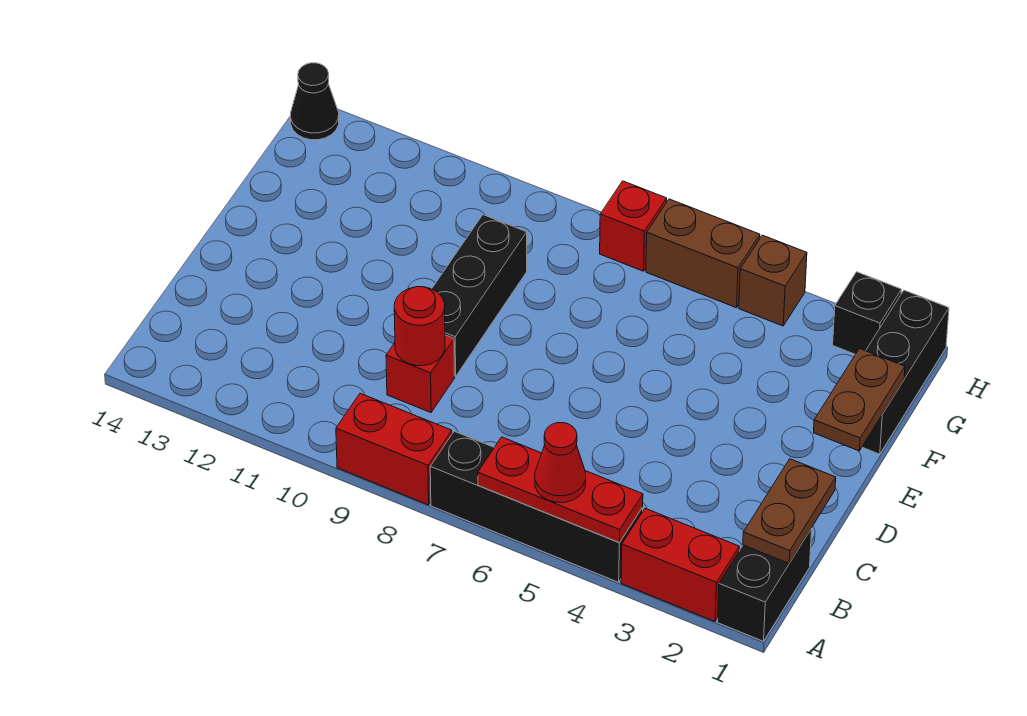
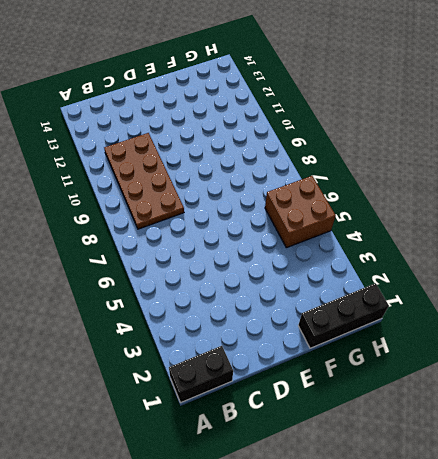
brown plate B8:C11 level 1 -> red brick C9 level 1
brown brick G5:H6 level 1 -> brown brick H5:H6 level 1
none -> red brick A2:A3 level 1
none -> black brick A4:A7 level 1
none -> red brick A8:A9 level 1

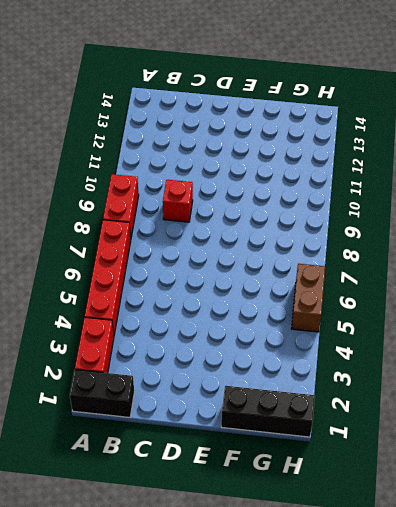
red brick A4:A7 level 1 -> black brick A4:A7 level 1
none -> black brick D9:F9 level 1
none -> black brick H2 level 1
none -> brown brick H4 level 1

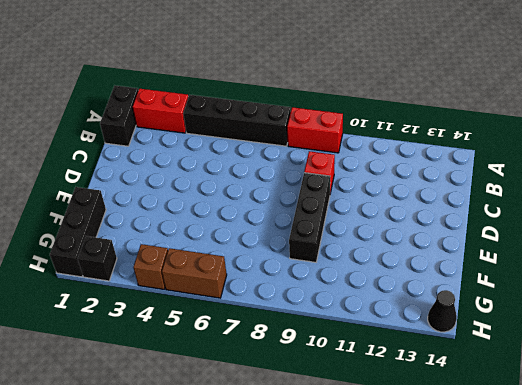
none -> red brick H7 level 1
none -> red plate A4:A6 level 2
none -> brown plate B1:C1 level 2

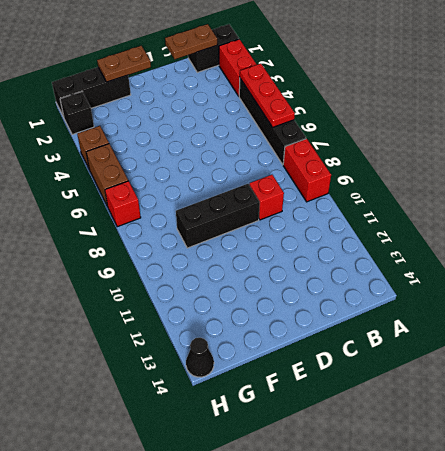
none -> red round brick C9 level 2
none -> red cone A5 level 3

